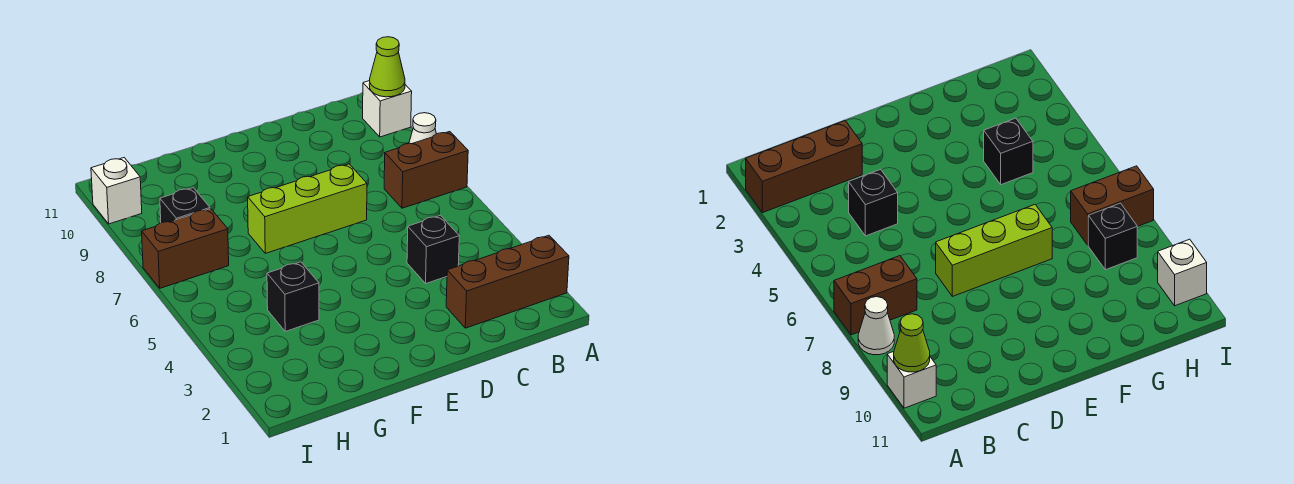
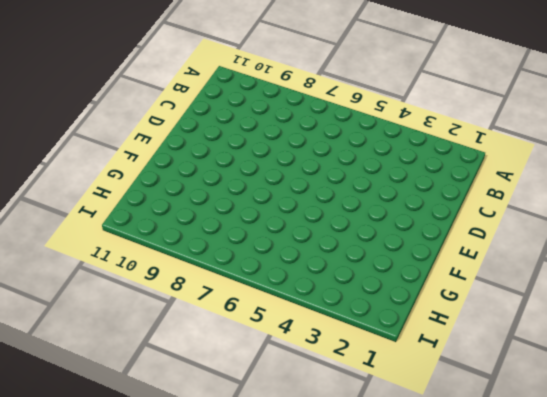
none -> brown brick A2:C2 level 1
none -> brown brick A7:B7 level 1

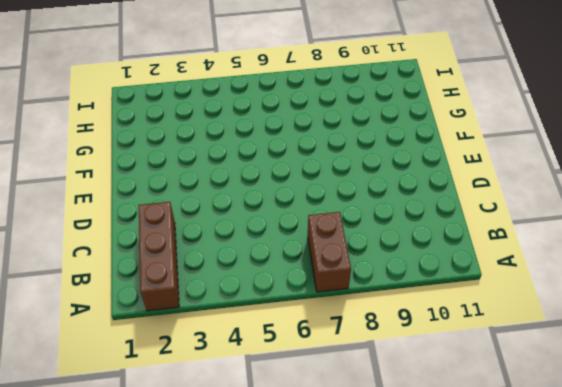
none -> white cone A8 level 1
none -> white brick A10 level 1

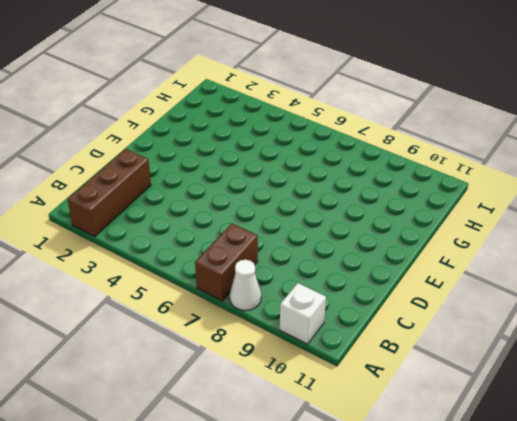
none -> black brick C4 level 1
none -> lime brick D7:F7 level 1

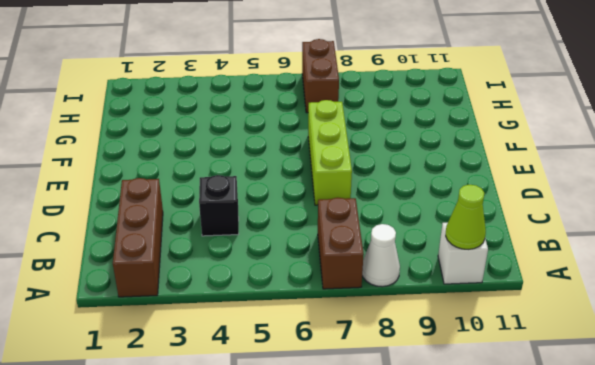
none -> black brick G4 level 1
none -> black brick H8 level 1

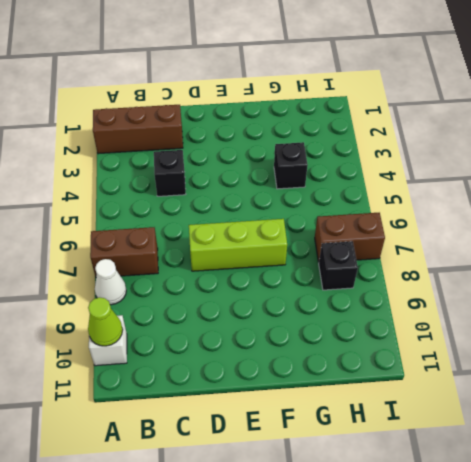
none -> white brick I10 level 1

